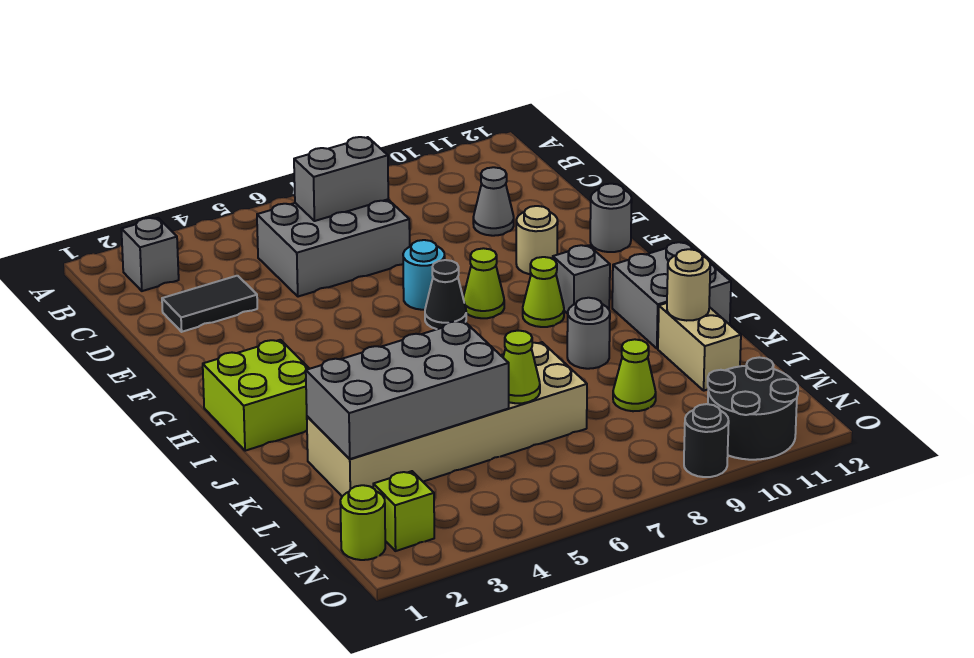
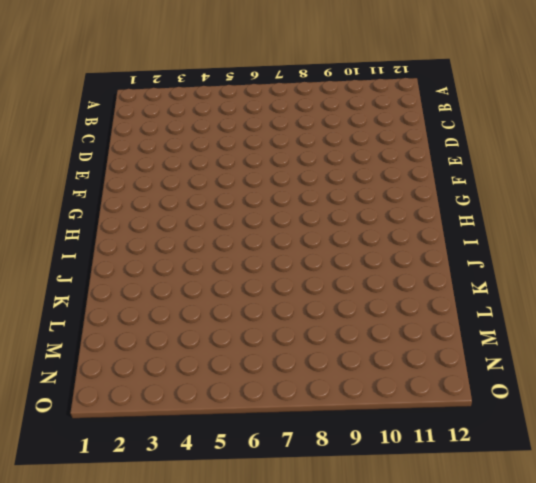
none -> grey brick B2 level 1
none -> grey brick C5:D7 level 1
none -> black tile D2:D3 level 1

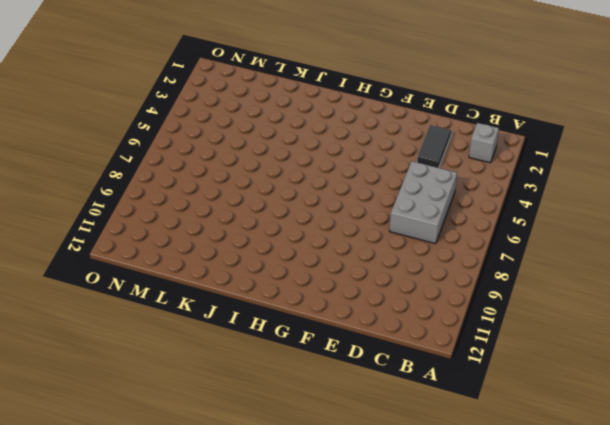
none -> grey cone D10 level 1
none -> cyan round brick F7 level 1
none -> tan round brick F10 level 1

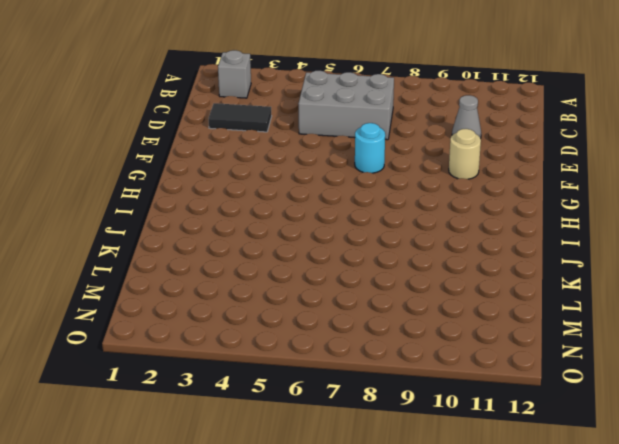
none -> grey round brick F12 level 1
none -> black cone G7 level 1
none -> lime cone G8 level 1

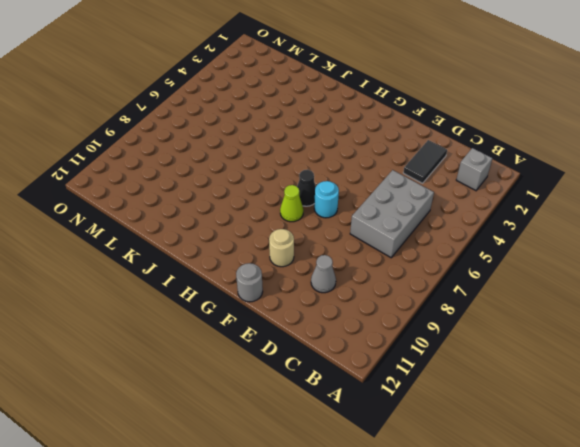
none -> lime brick H1:I2 level 1
none -> lime cone H9 level 1
none -> grey brick H10 level 1

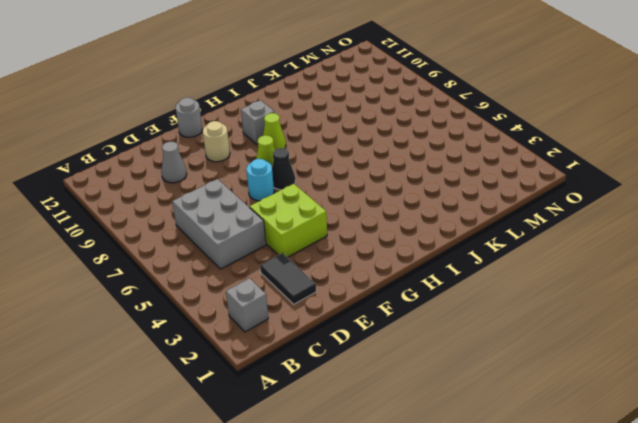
lime brick E4:F5 level 1 -> lime brick H1:I2 level 1
none -> grey brick I11:J12 level 1
none -> grey round brick J9 level 1
none -> tan brick K2:L7 level 1

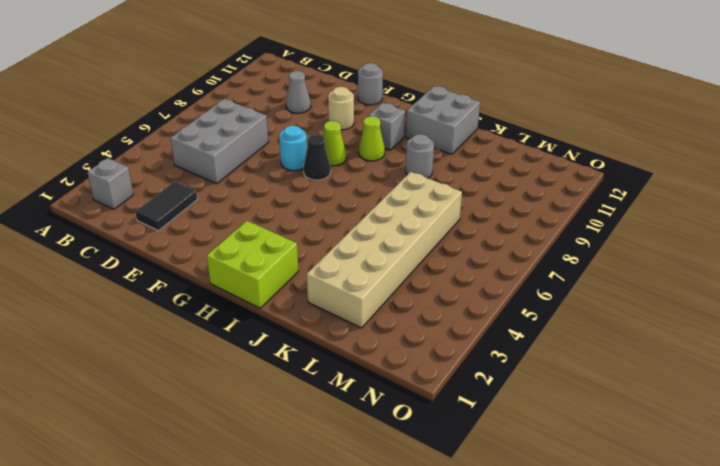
none -> tan brick K11:L11 level 1
none -> lime cone L9 level 1
none -> lime round brick N1 level 1

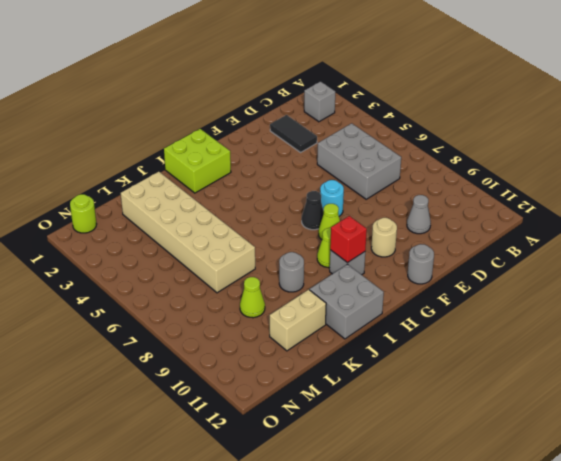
red brick H10 level 2 -> none
none -> lime brick N2 level 1
none -> black round brick N10:O11 level 1
none -> black round brick O9 level 1

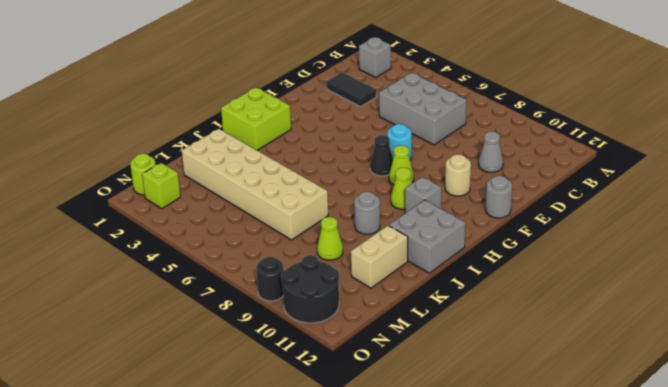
none -> grey brick C6:C7 level 2
none -> grey brick K2:L5 level 2
none -> tan round brick K11 level 2

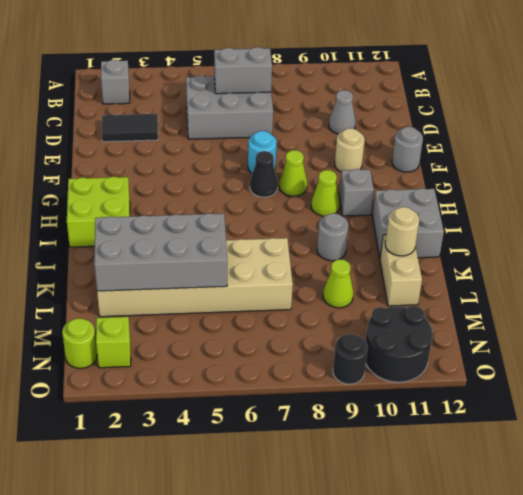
none -> lime cone L6 level 2

